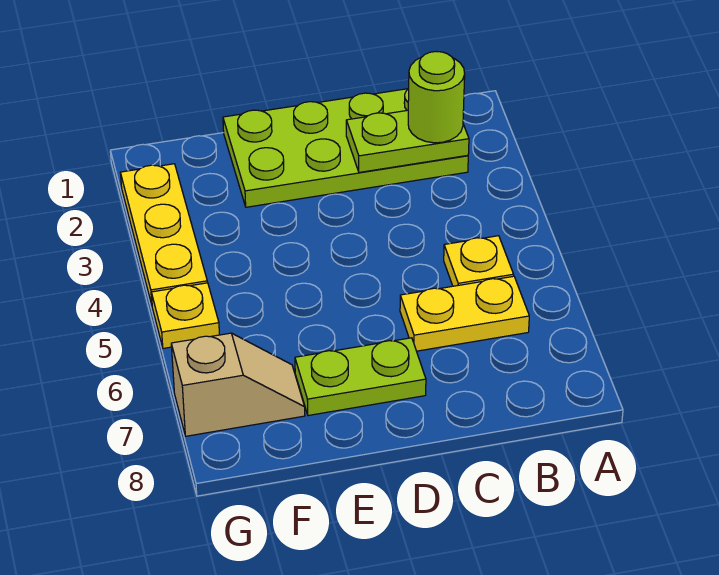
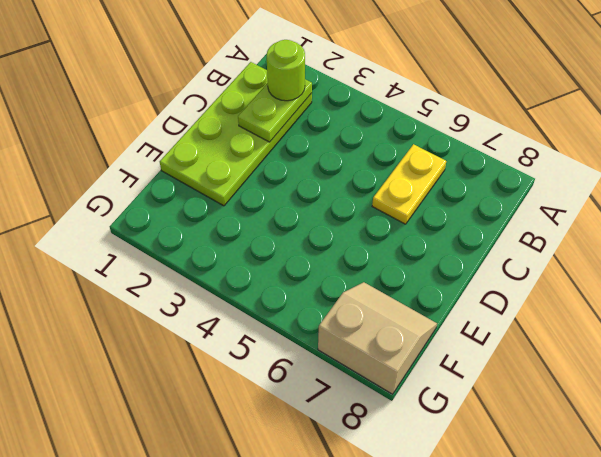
tan slope F7:G8 level 1 top G -> tan slope F7:G7 level 1 top G
none -> yellow plate B5 level 1
none -> lime plate D7:E7 level 1

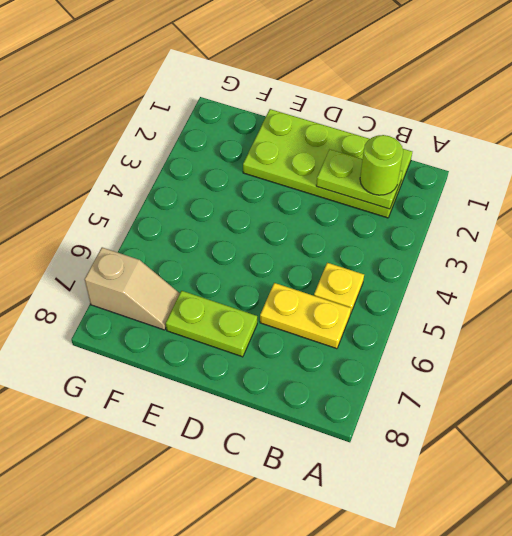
none -> yellow plate G2:G4 level 1
none -> yellow plate G5 level 1

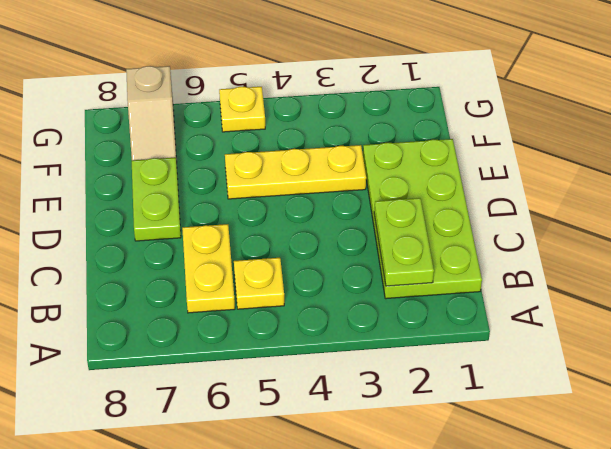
yellow plate E3:E5 level 1 -> yellow plate G2:G4 level 1
none -> lime round brick B2 level 3

